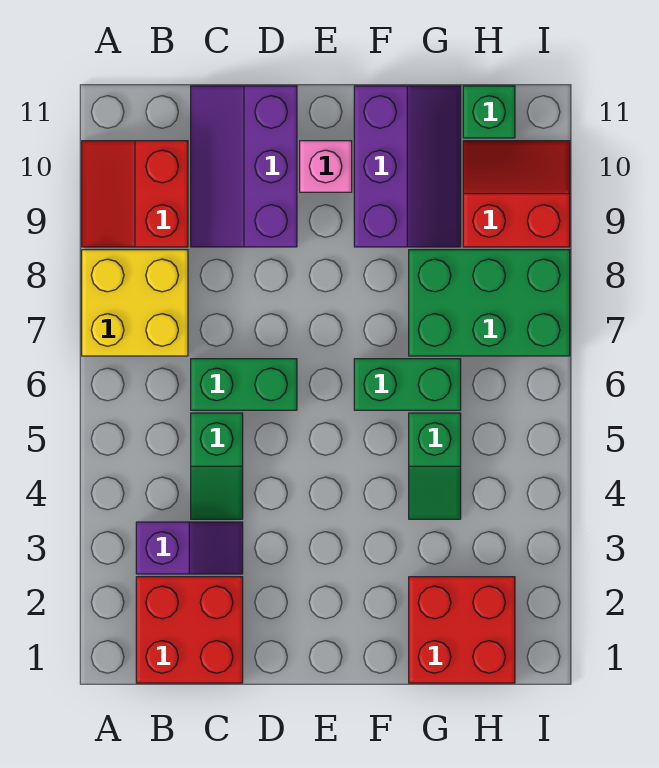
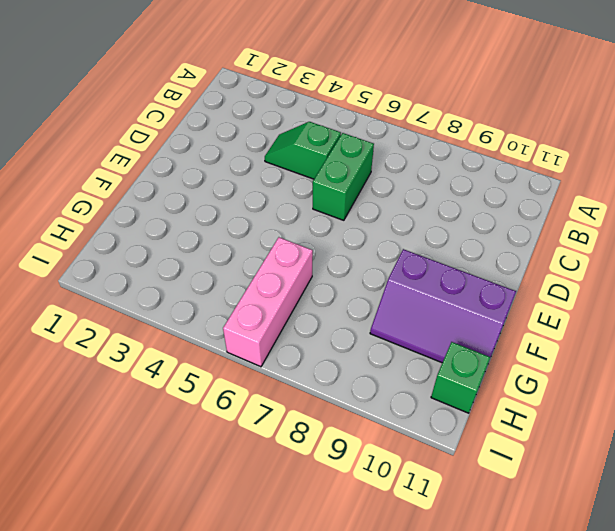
pink brick G6:I6 level 1 -> green brick F6:G6 level 1
none -> yellow brick A7:B8 level 1
none -> red slope A9:B10 level 1 top B
none -> red brick B1:C2 level 1

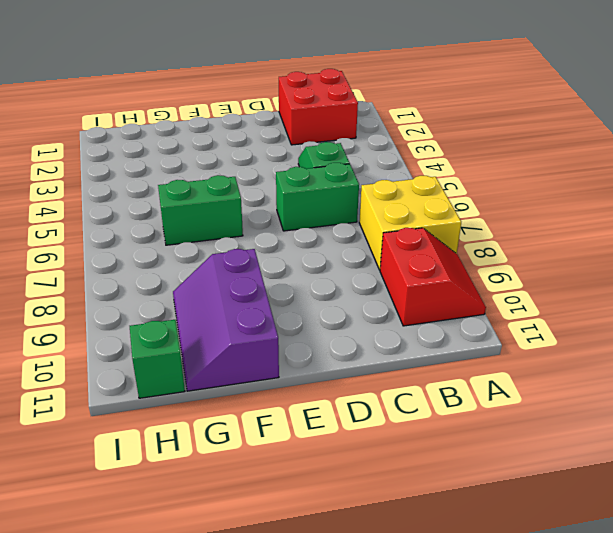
none -> purple slope B3:C3 level 1 top B
none -> purple slope C9:D11 level 1 top D
none -> pink brick E10 level 1

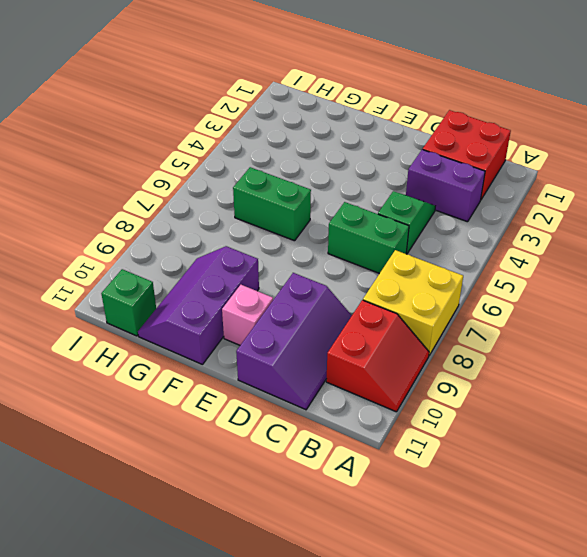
purple brick B3:C3 level 1 -> purple slope B3:C3 level 1 top B
none -> red brick G1:H2 level 1
none -> green slope G4:G5 level 1 top 5
none -> green brick G7:I8 level 1

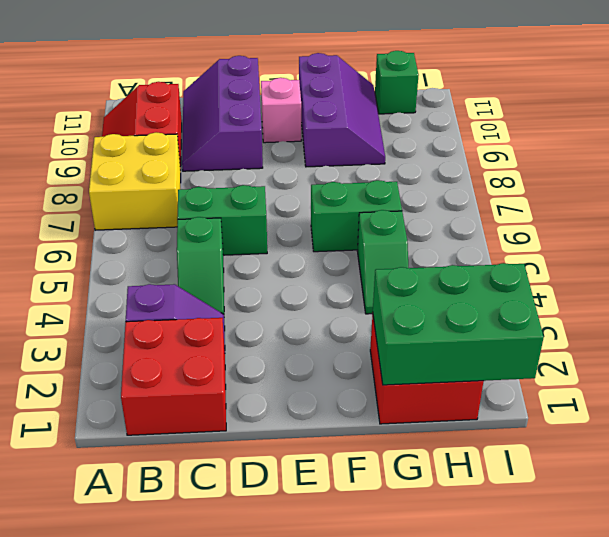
green brick G1:I2 level 2 -> green brick G7:I8 level 1
none -> red slope H9:I10 level 1 top 9

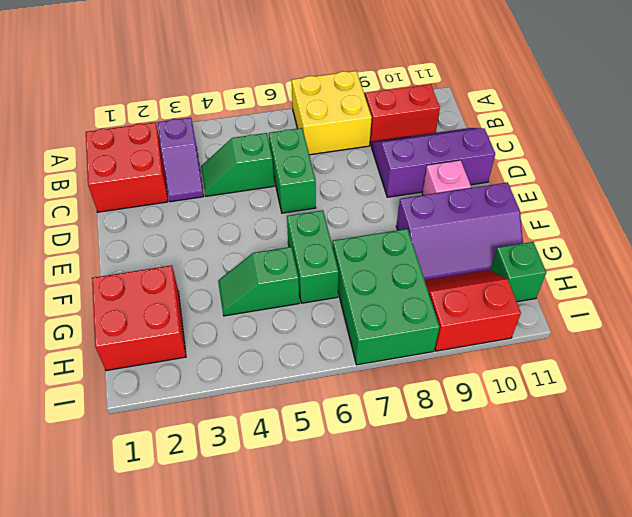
red slope H9:I10 level 1 top I -> red slope H9:I10 level 1 top 9

